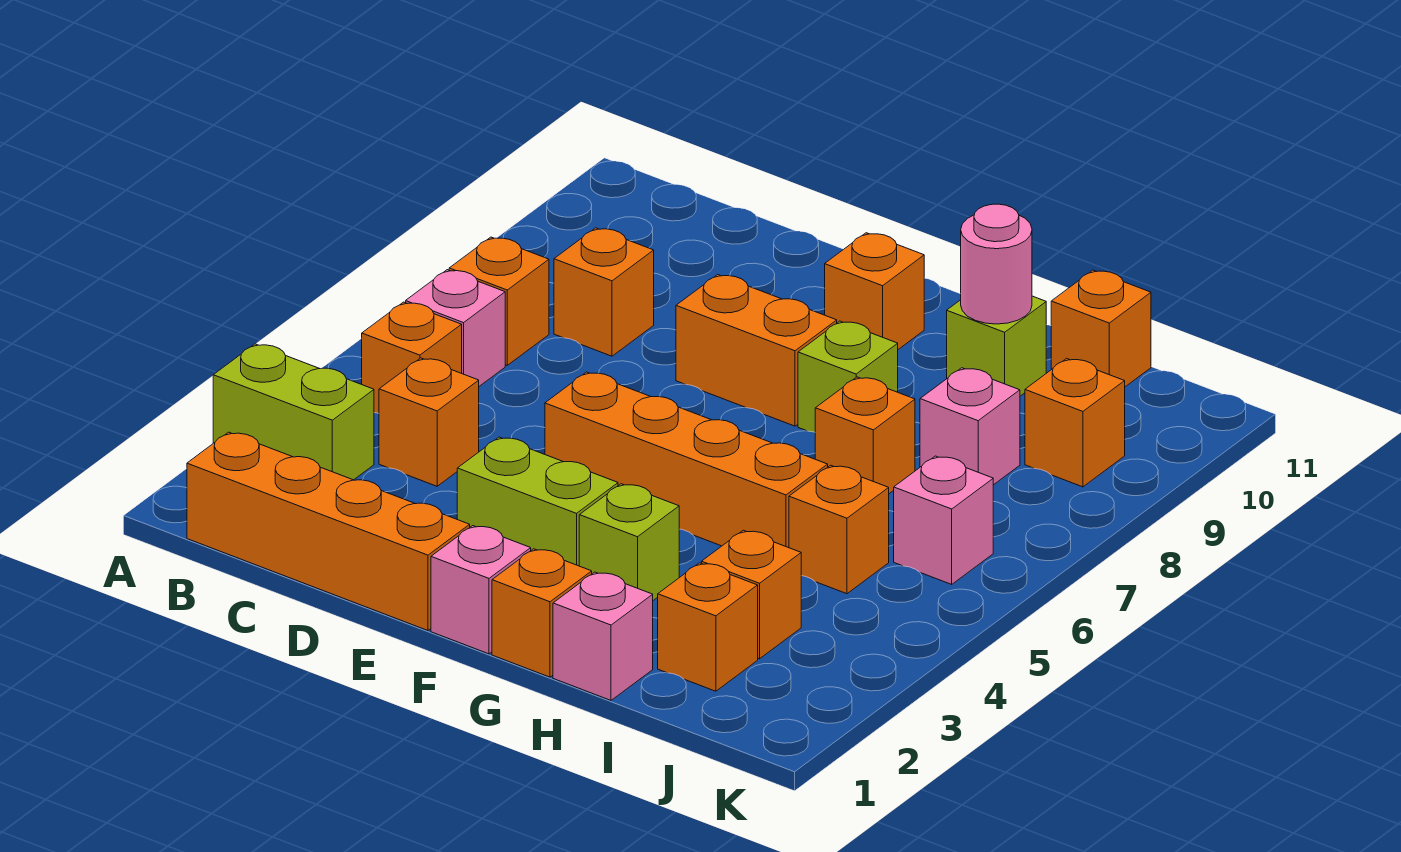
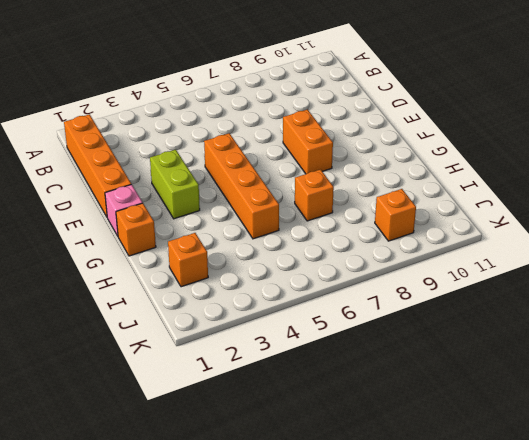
none -> lime brick A3:B3 level 1
none -> orange brick B5 level 1
none -> pink brick B6 level 1

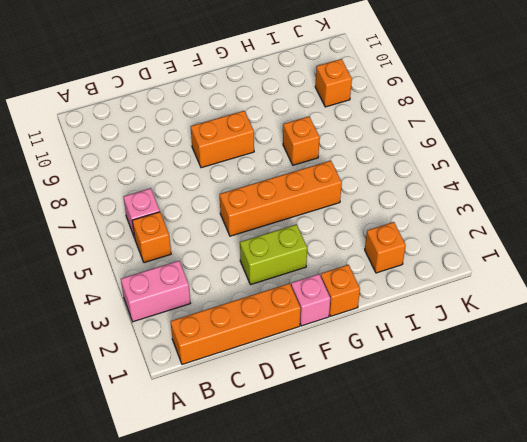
pink brick A3:B3 level 1 -> lime brick A3:B3 level 1
none -> orange brick B7 level 1
none -> orange brick C4 level 1
none -> orange brick C8 level 1

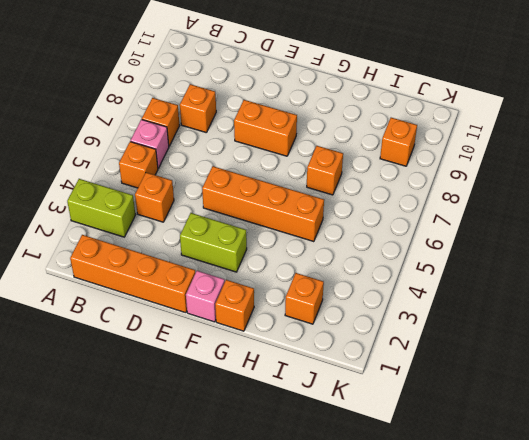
none -> orange brick F10 level 1
none -> lime brick G3 level 1
none -> lime brick G8 level 1

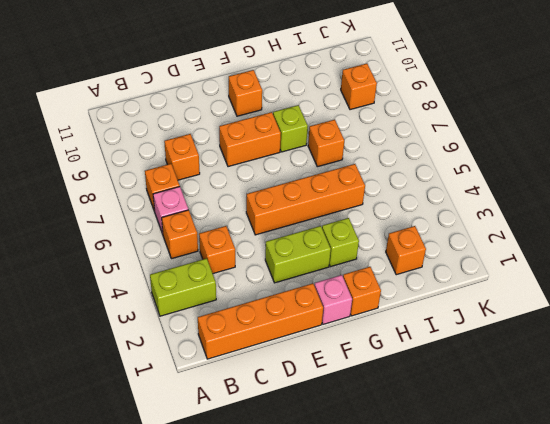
none -> pink brick H1 level 1
none -> lime brick H10 level 1
none -> orange brick I3 level 1

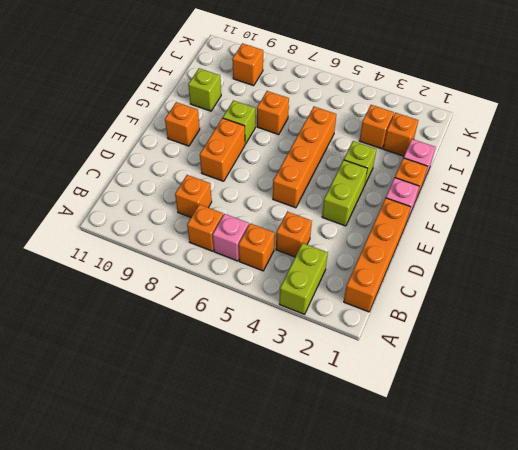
none -> orange brick I5 level 1
none -> pink brick I8 level 1
none -> orange brick I11 level 1

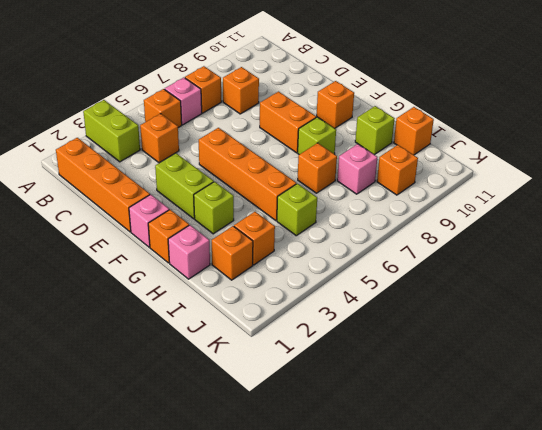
lime brick I5 level 1 -> orange brick I5 level 1
none -> pink brick J6 level 1
none -> pink round brick H10 level 2

